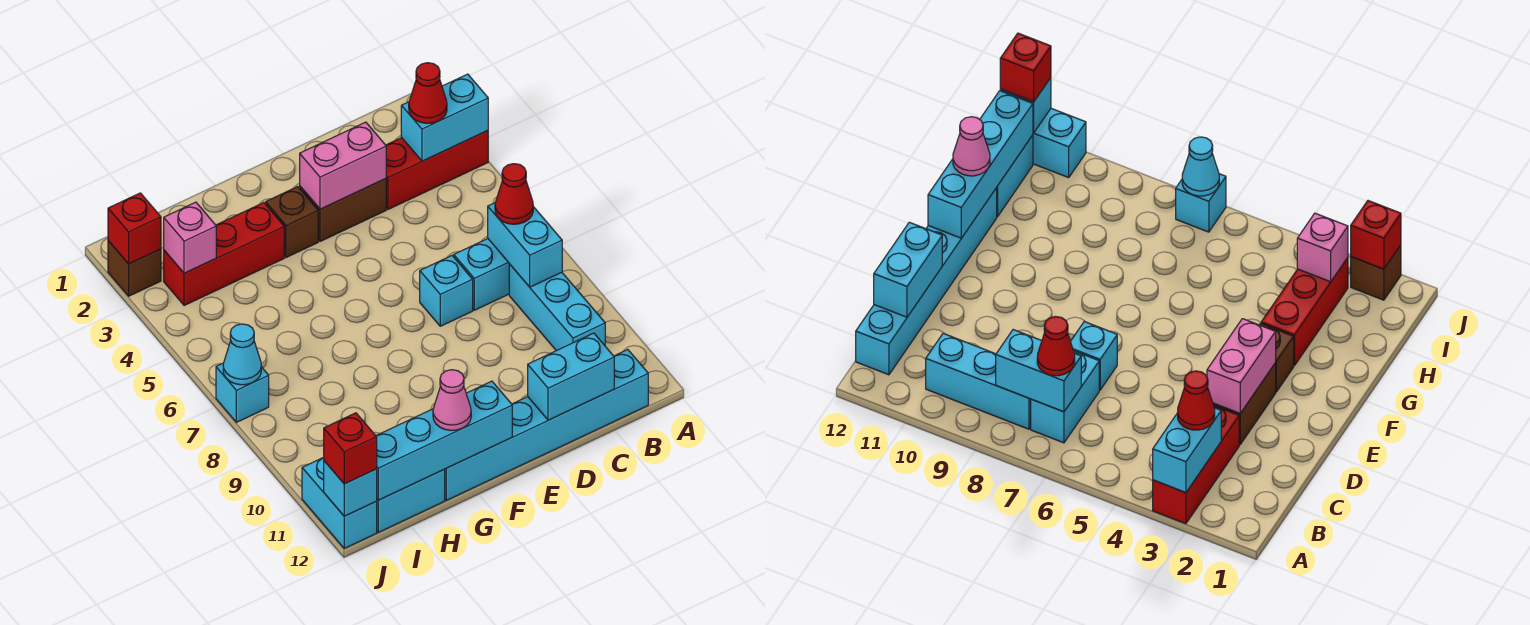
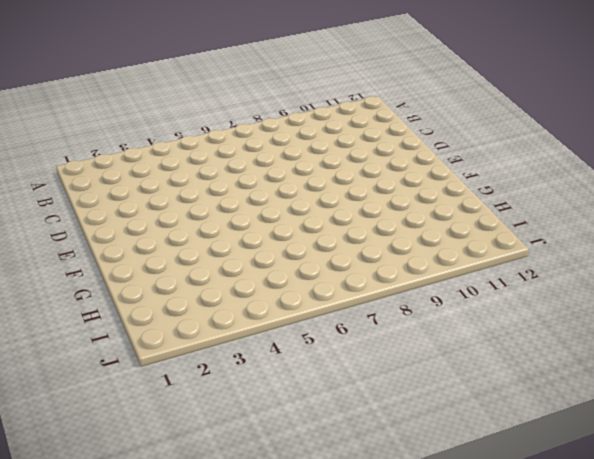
none -> red brick A3:C3 level 1
none -> cyan brick B7:C7 level 1
none -> cyan brick B8:B10 level 1

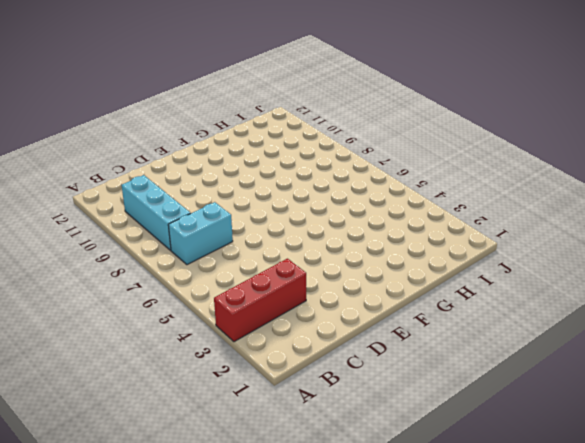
none -> cyan brick B12:G12 level 1
none -> brown brick D3:E3 level 1
none -> cyan brick D7 level 1

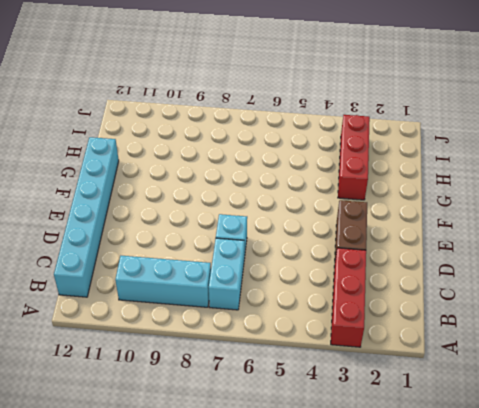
none -> brown brick F3 level 1
none -> cyan brick H12:I12 level 1
none -> brown brick J2 level 1

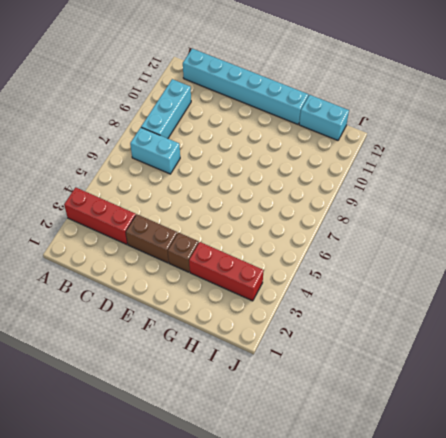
none -> cyan brick D7 level 1
none -> brown brick J2 level 1
none -> cyan brick J7 level 1

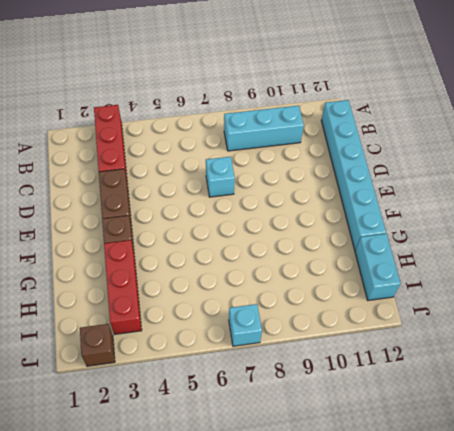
none -> cyan brick B7:C7 level 1
none -> cyan brick J11:J12 level 1
none -> cyan brick A3:B3 level 2

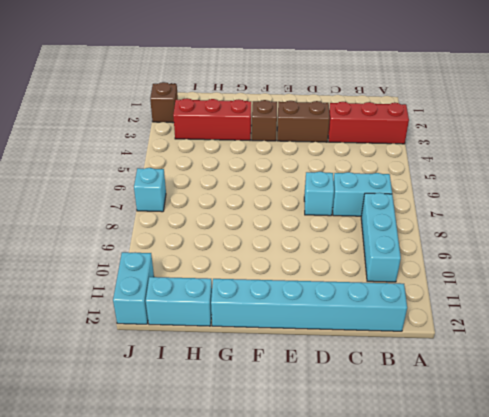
none -> cyan brick A3:B3 level 2
none -> cyan brick B7:B8 level 2
none -> cyan brick C12:D12 level 2

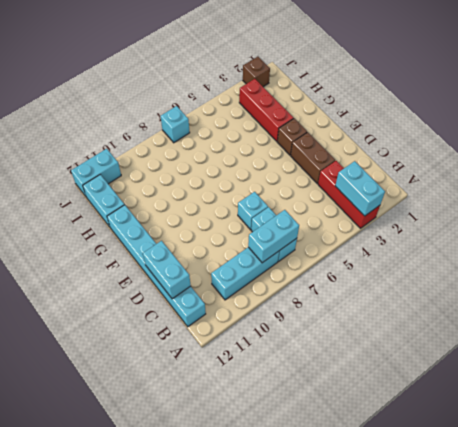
none -> pink brick D3:E3 level 2
none -> cyan brick F12:I12 level 2
none -> pink brick I3 level 2

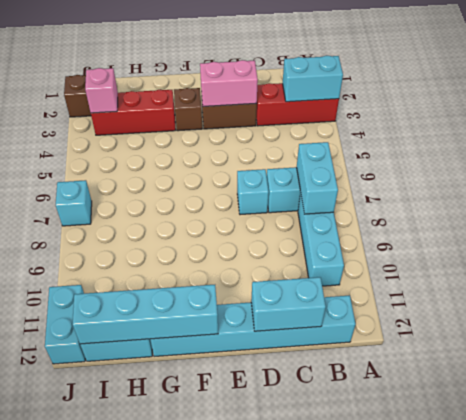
none -> red brick J2 level 2
none -> cyan cone J7 level 2
none -> cyan brick J12 level 2

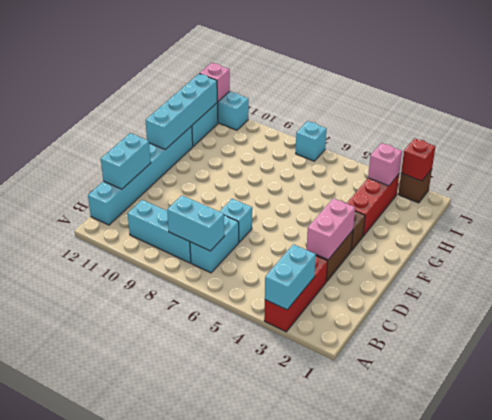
pink brick J12 level 2 -> cyan brick J12 level 2
none -> cyan cone J7 level 2
none -> red cone B3 level 3
none -> red cone B7 level 3

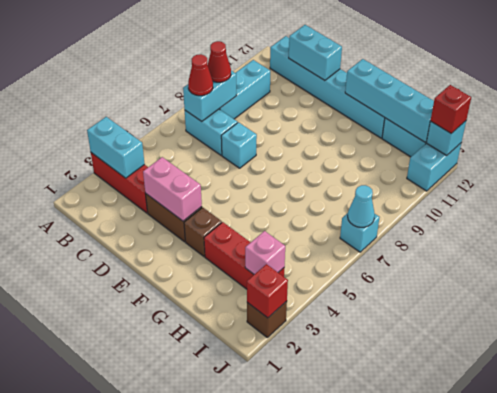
red cone B8 level 3 -> red cone B3 level 3
none -> pink cone G12 level 3

